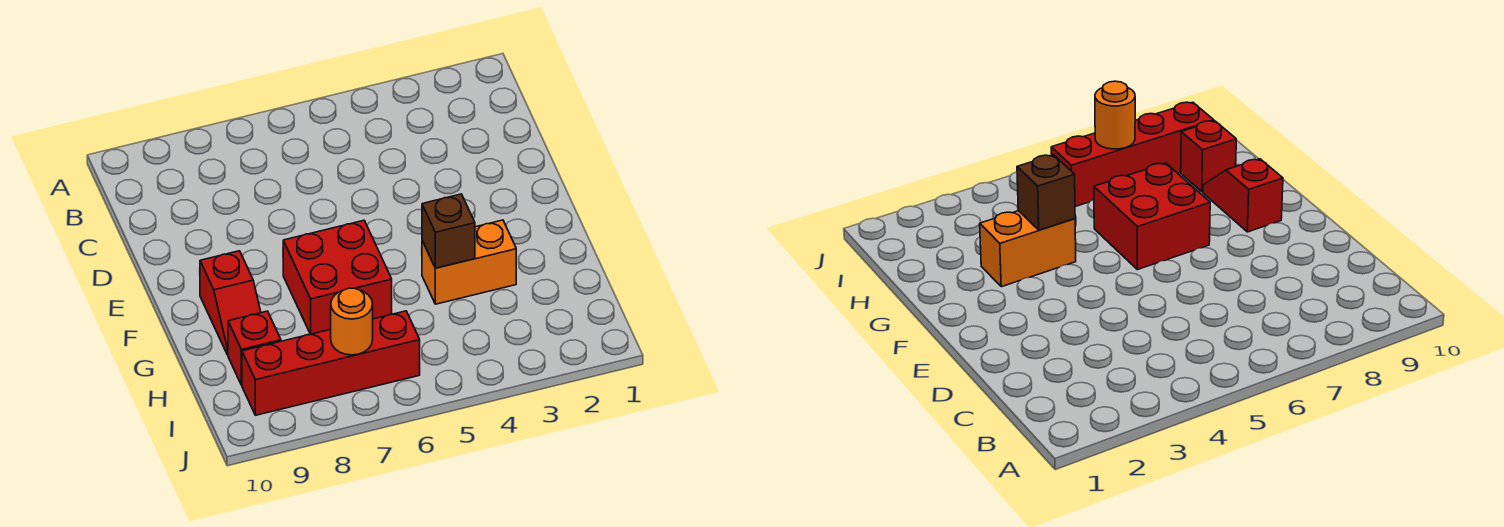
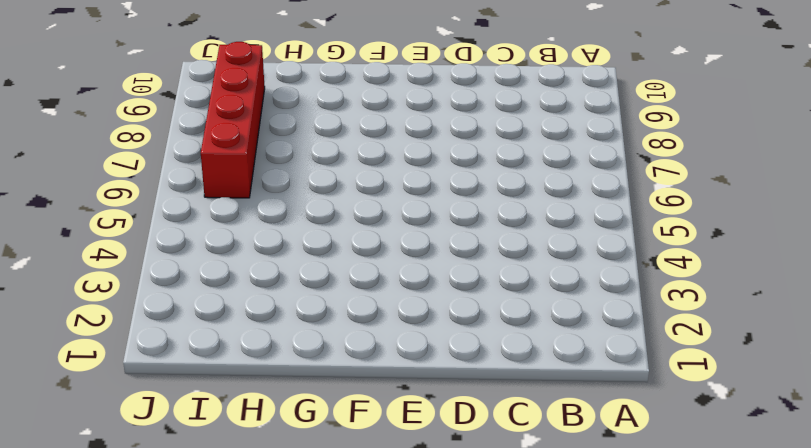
none -> red brick F6:G7 level 1
none -> red slope F9:G9 level 1 top F

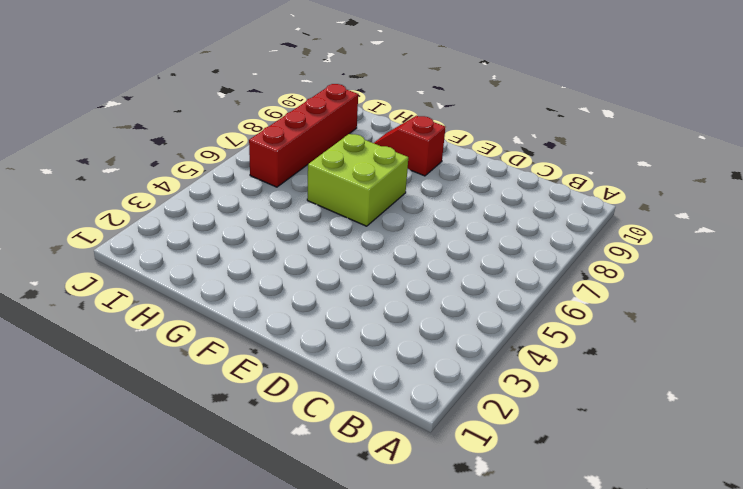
lime brick F6:G7 level 1 -> red brick F6:G7 level 1
none -> orange brick G3:G4 level 1
none -> red brick H9 level 1

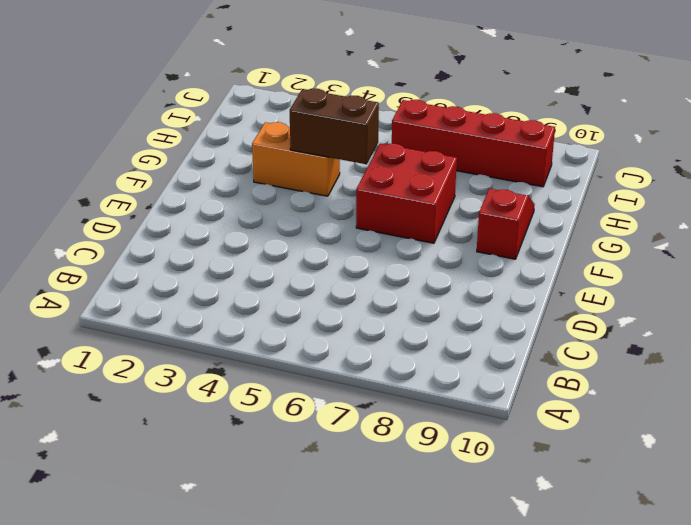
brown brick G4:G5 level 2 -> brown brick G4 level 2
none -> red brick H9 level 1
none -> orange round brick I7 level 2

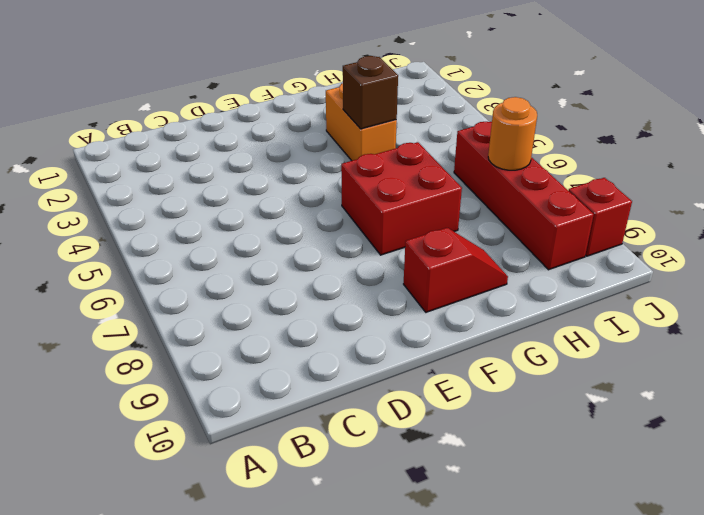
red brick J9 level 1 -> red brick H9 level 1

